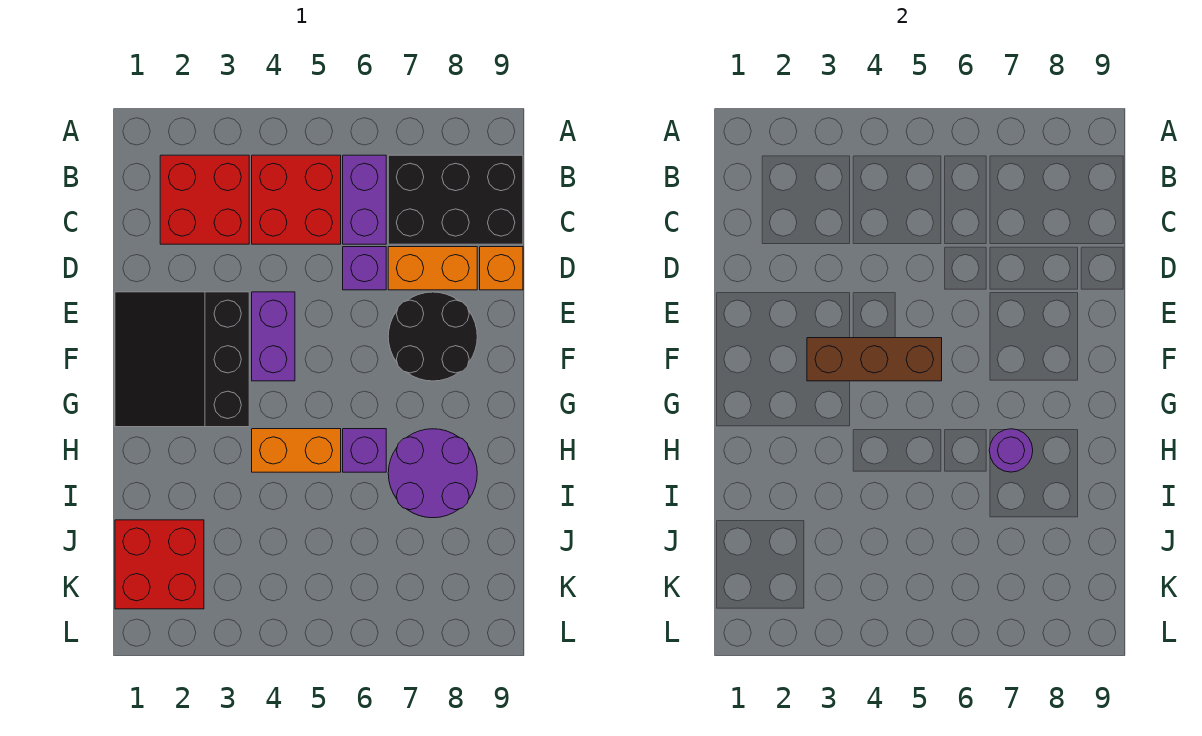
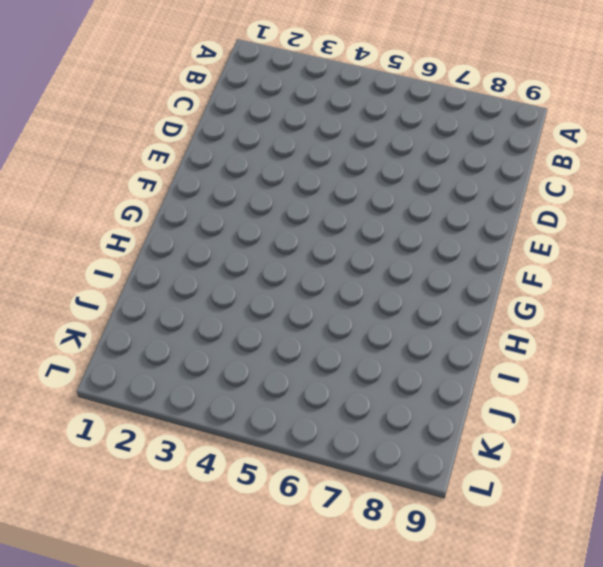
none -> red brick B2:C3 level 1
none -> red brick B4:C5 level 1
none -> purple brick B6:C6 level 1

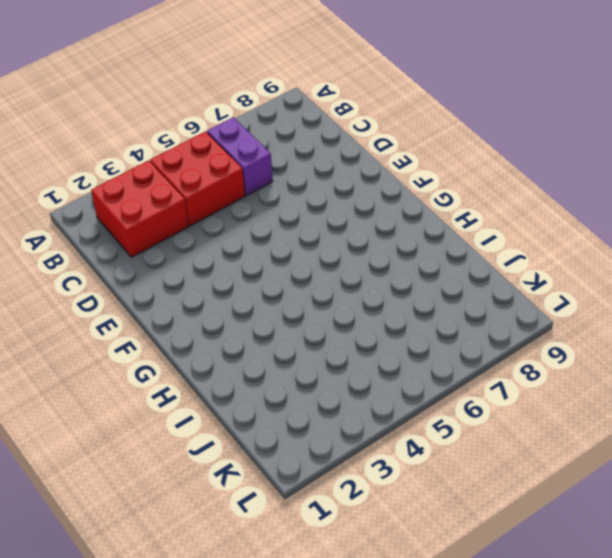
none -> black brick B7:C9 level 1
none -> purple brick D6 level 1
none -> orange brick D7:D8 level 1

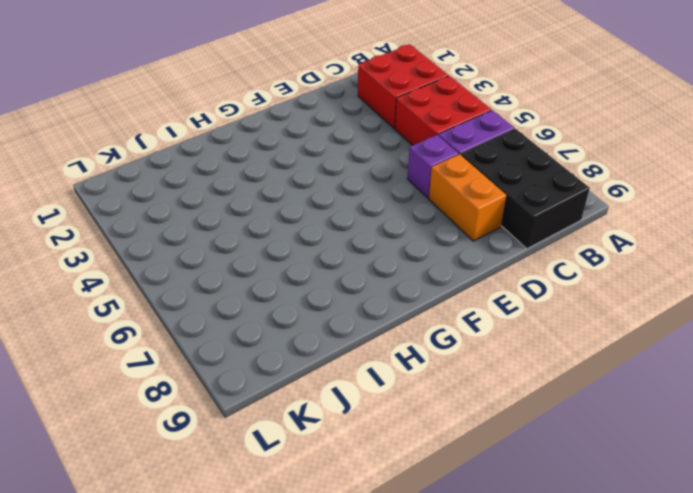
none -> orange brick D9 level 1
none -> black slope E1:G3 level 1 top 3
none -> purple brick E4:F4 level 1

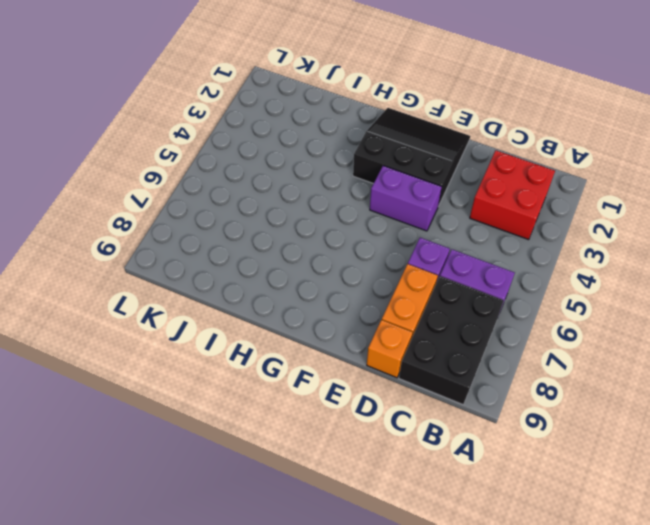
none -> red brick B4:C5 level 1
none -> black round brick E7:F8 level 1
none -> orange brick H4:H5 level 1

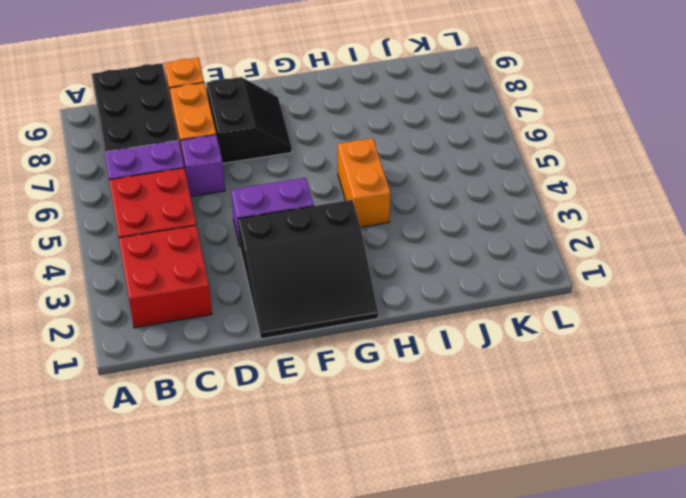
black slope E7:F8 level 1 top E -> black round brick E7:F8 level 1
none -> purple brick H6 level 1
none -> purple round brick H7:I8 level 1
none -> red brick J1:K2 level 1

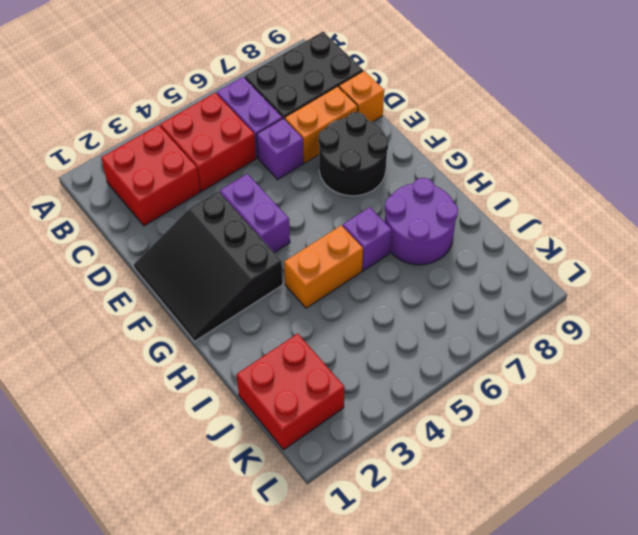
none -> brown brick F3:F5 level 2
none -> purple round brick H7 level 2

